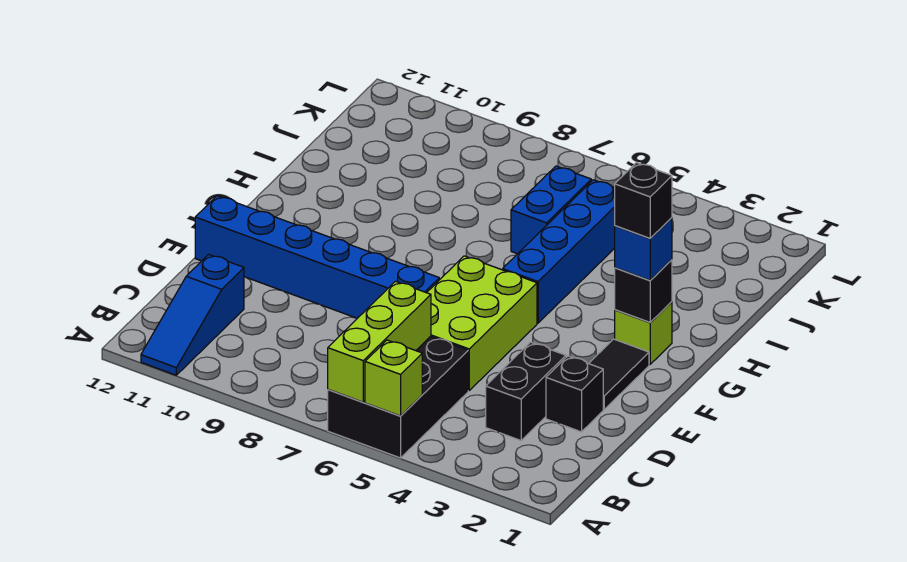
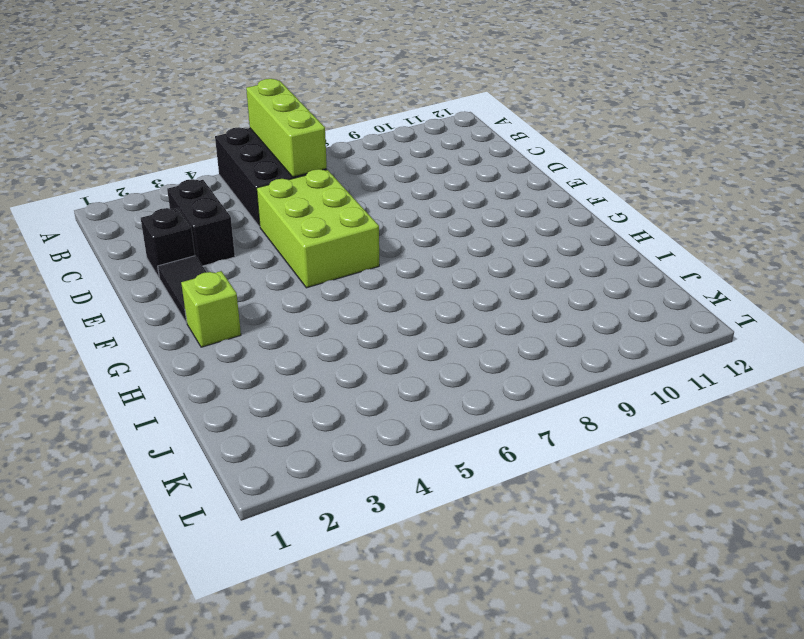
none -> blue slope A11:C11 level 1 top C
none -> blue brick E7:E12 level 1
none -> blue brick G5:J5 level 1

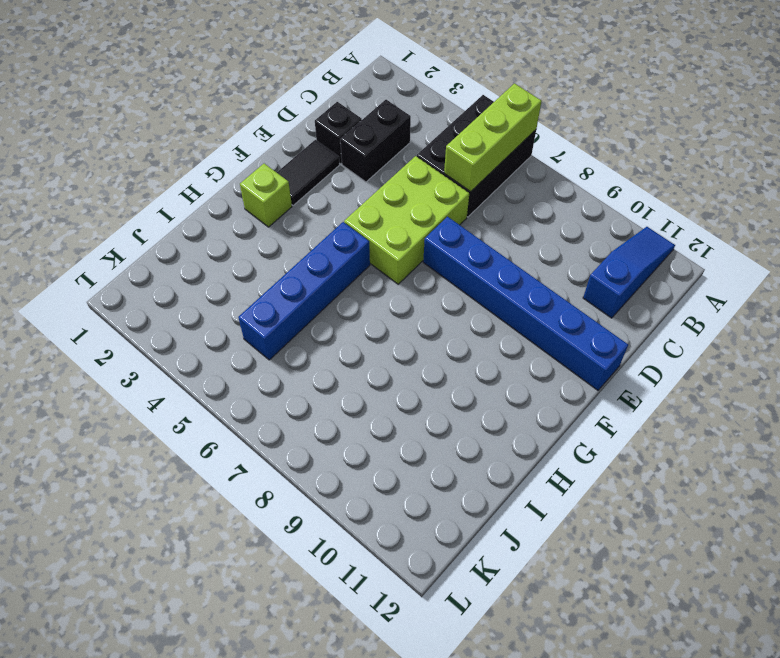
none -> blue brick I6:J6 level 1
none -> lime brick A5 level 2
none -> black brick G2 level 2

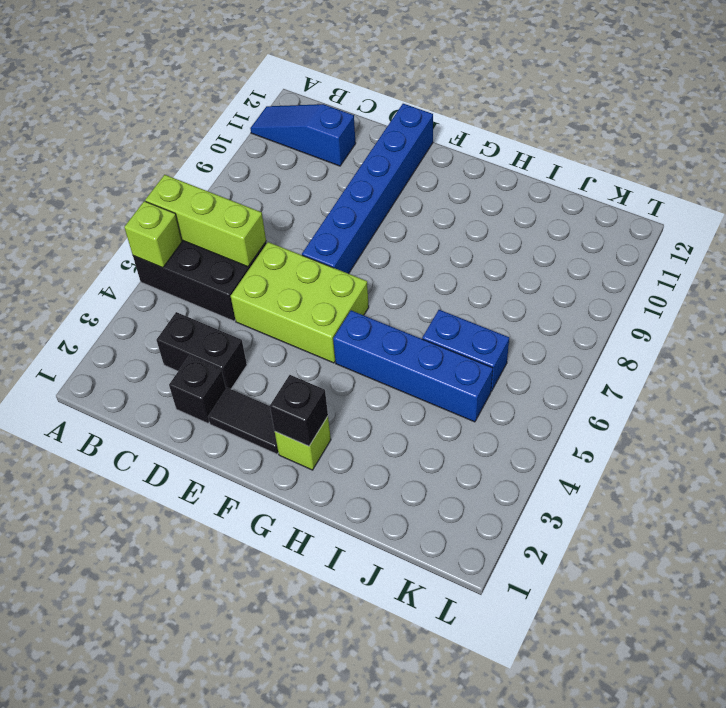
none -> blue brick G2 level 3
none -> black brick G2 level 4

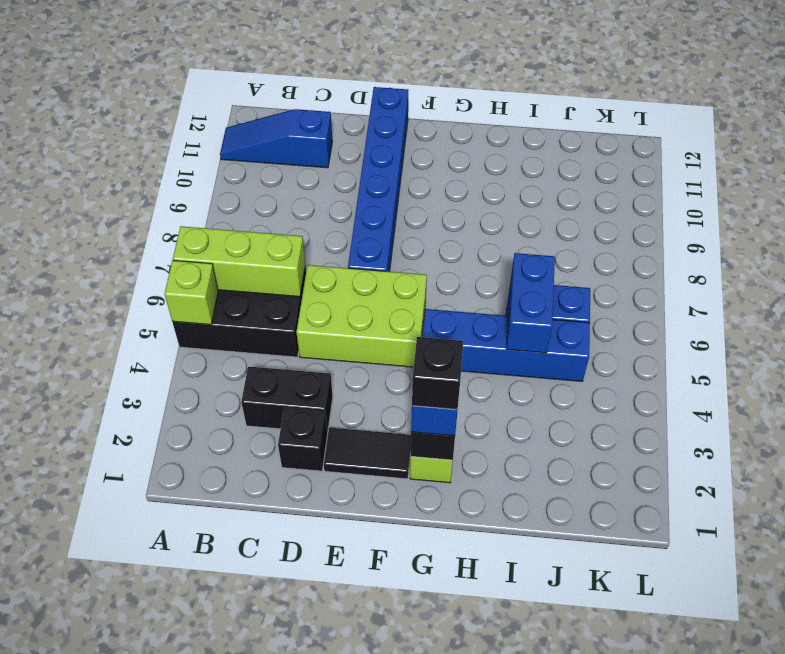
blue brick I5:I6 level 2 -> none

